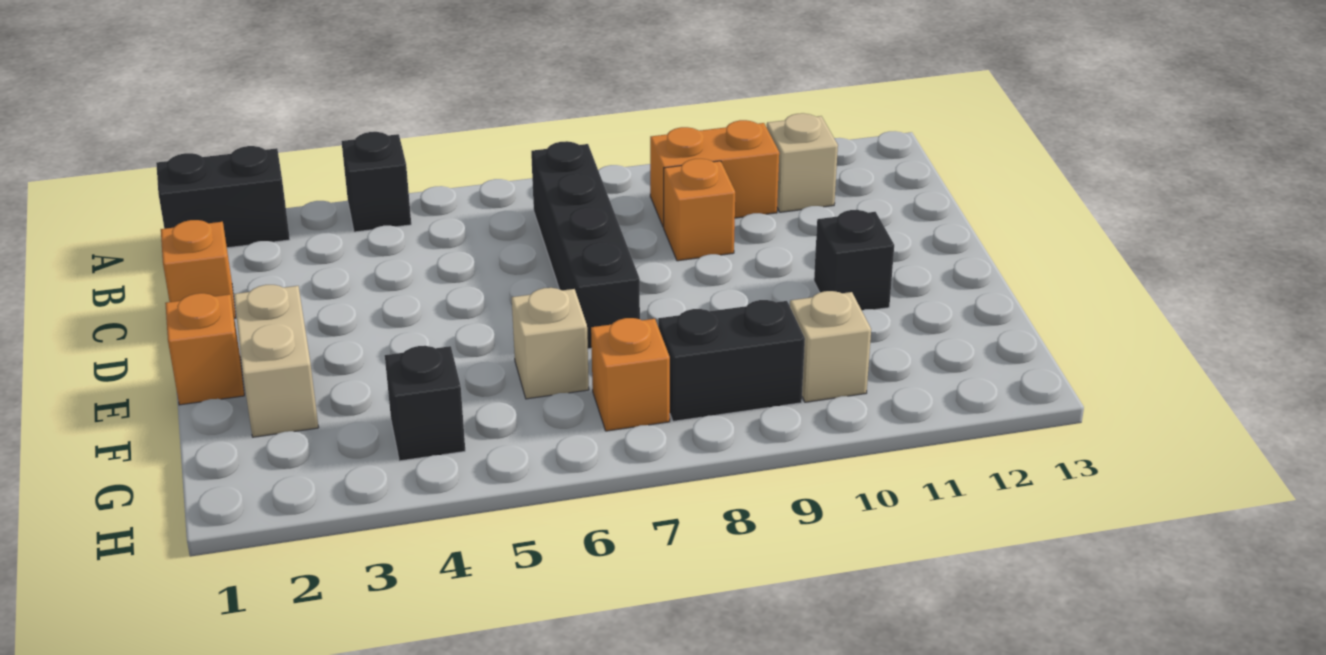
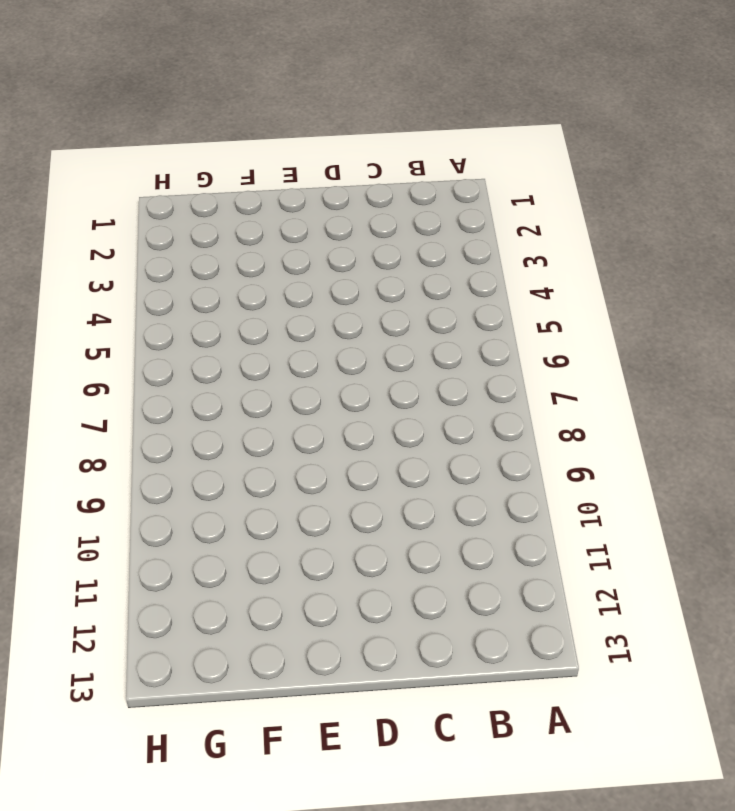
none -> black brick A1:A2 level 1
none -> black brick A4 level 1
none -> black brick B7:E7 level 1

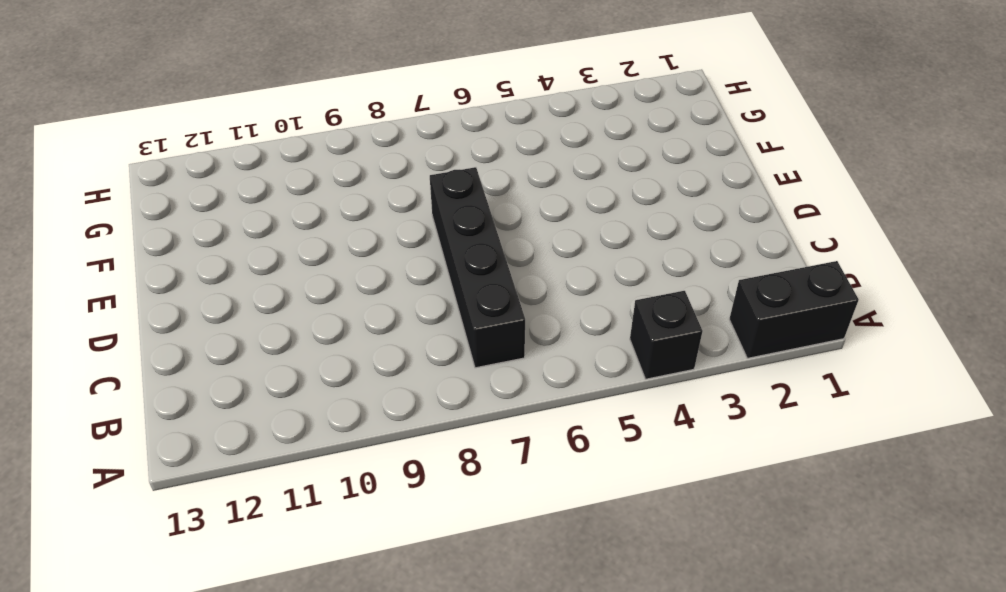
none -> orange brick B9:B10 level 1
none -> tan brick B11 level 1
none -> orange brick C1 level 1

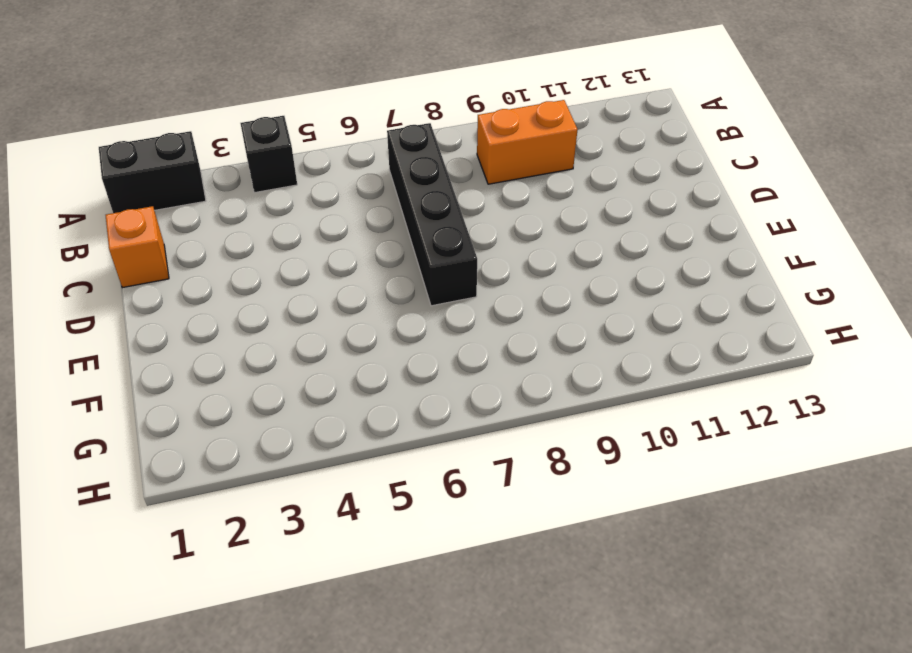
none -> tan brick B11 level 1
none -> orange brick C9 level 1
none -> orange brick E1 level 1

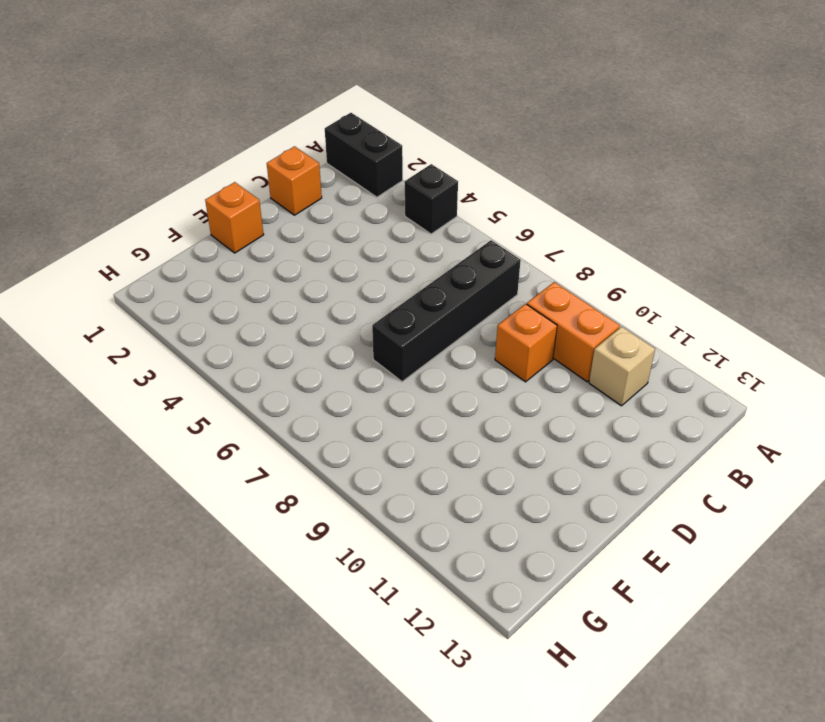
none -> tan brick E2:F2 level 1
none -> black brick E11 level 1
none -> tan brick F6 level 1

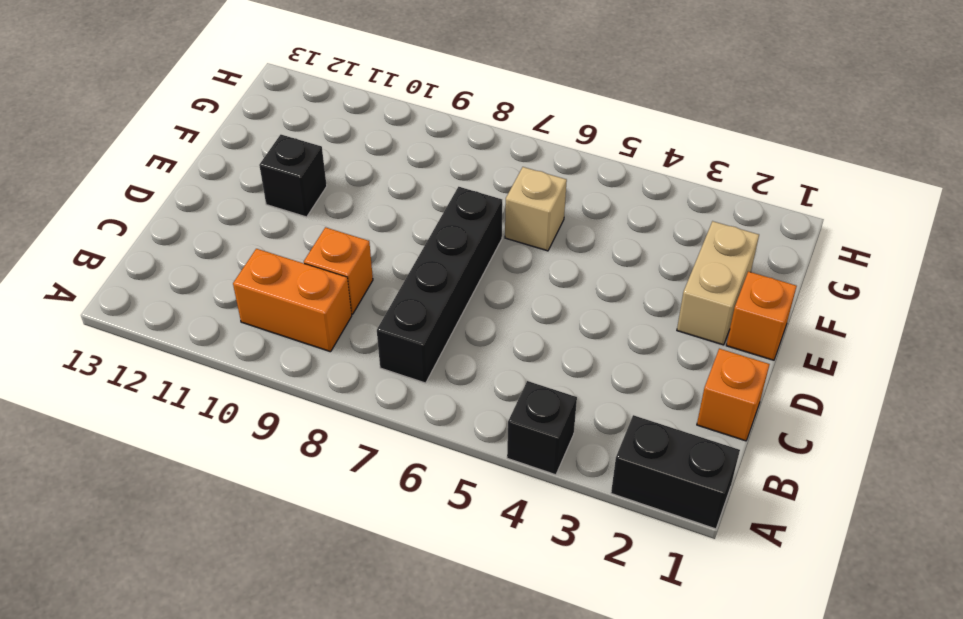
none -> tan brick B11 level 1
none -> black brick G4 level 1
none -> orange brick G7 level 1

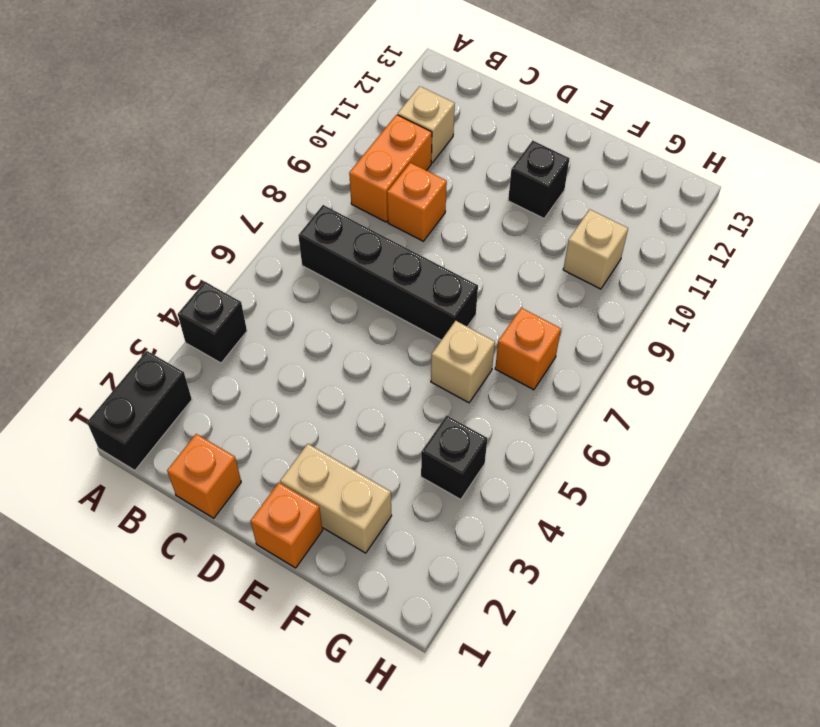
none -> black brick G8:G9 level 1

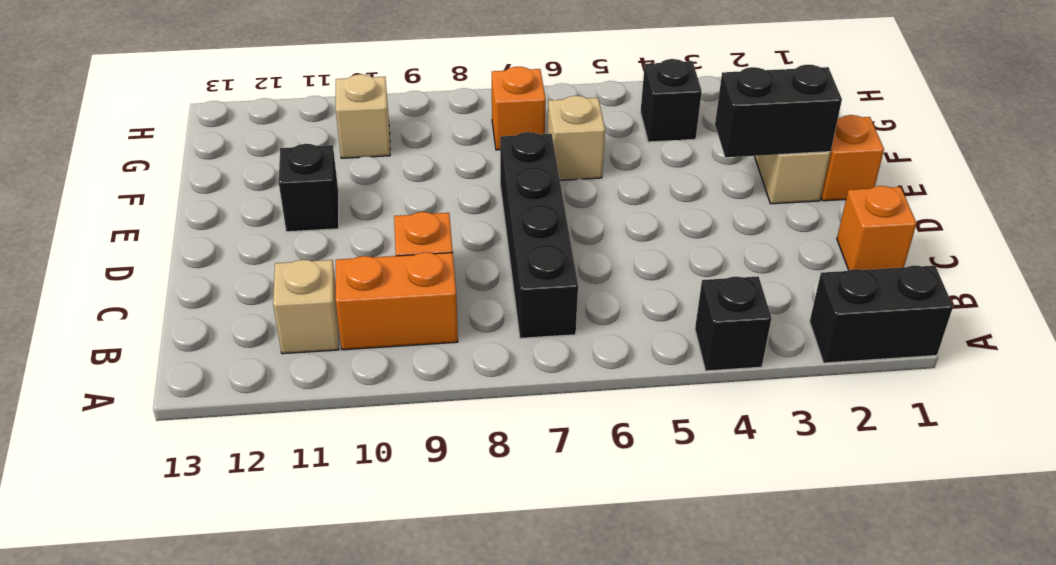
black brick E2:E3 level 2 -> black brick G8:G9 level 1

